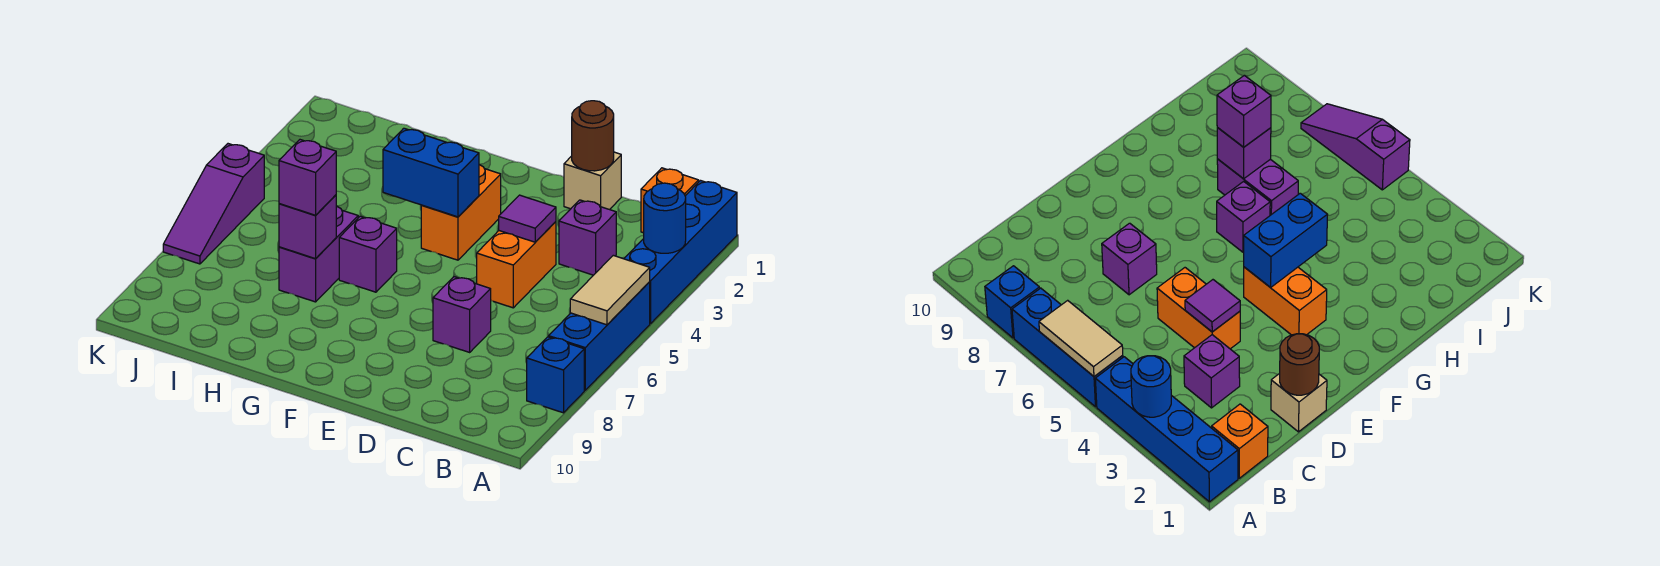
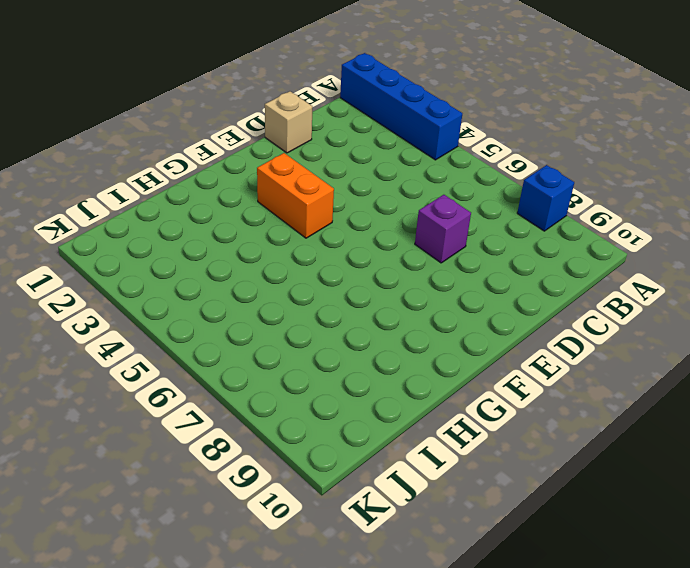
none -> blue brick A5:A7 level 1
none -> orange brick B1 level 1
none -> purple brick C3 level 1

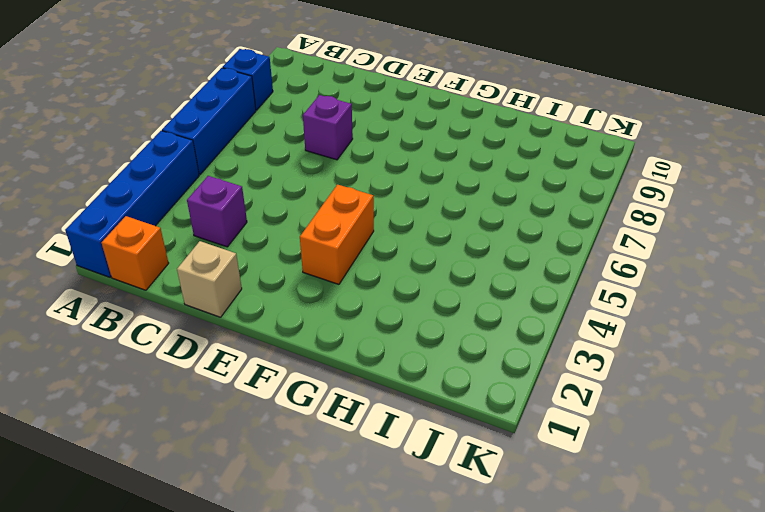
none -> orange brick D4:D5 level 1
none -> purple brick G6 level 1
none -> purple brick H6:H7 level 1

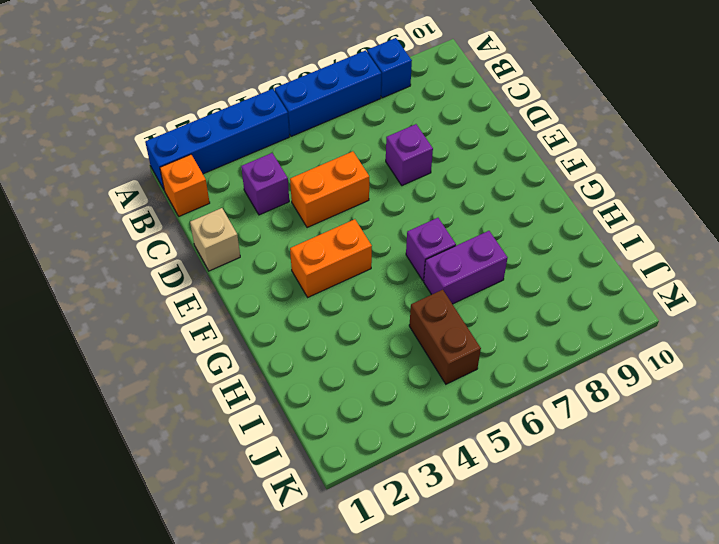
brown brick I5:J5 level 1 -> none
none -> purple slope K5:K7 level 1 top 5
none -> blue round brick A3 level 2
none -> tan tile A5:A6 level 2

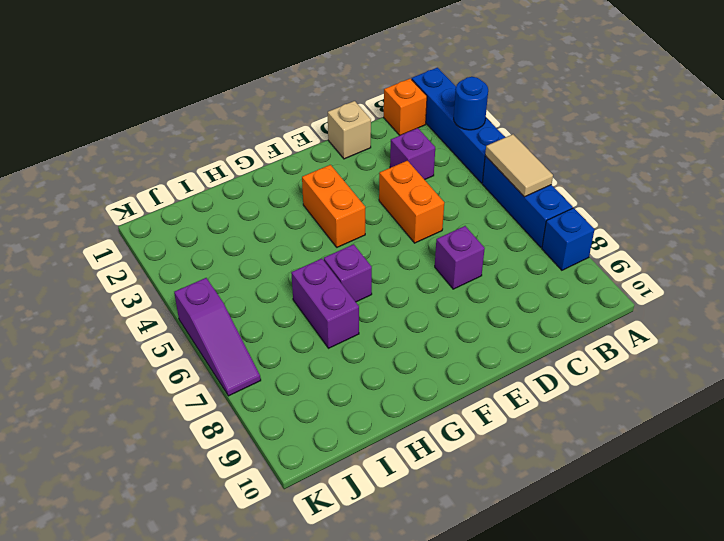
none -> brown round brick D1 level 2
none -> purple tile D4 level 2
none -> blue brick F4:G4 level 2

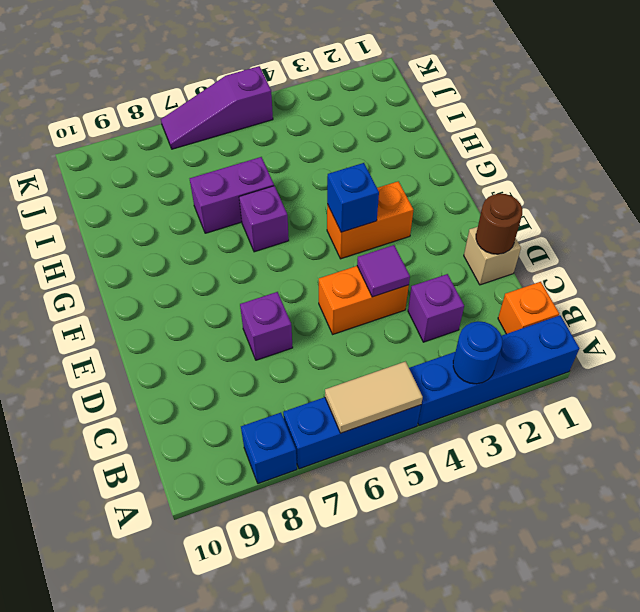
blue brick F4 level 2 -> blue brick F4:G4 level 2
none -> purple brick H7 level 2
none -> purple brick H7 level 3

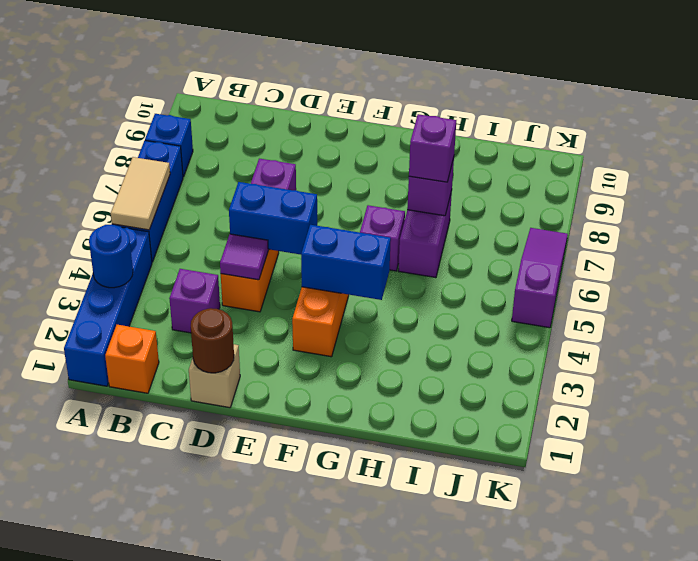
blue brick D5:E5 level 2 -> none

